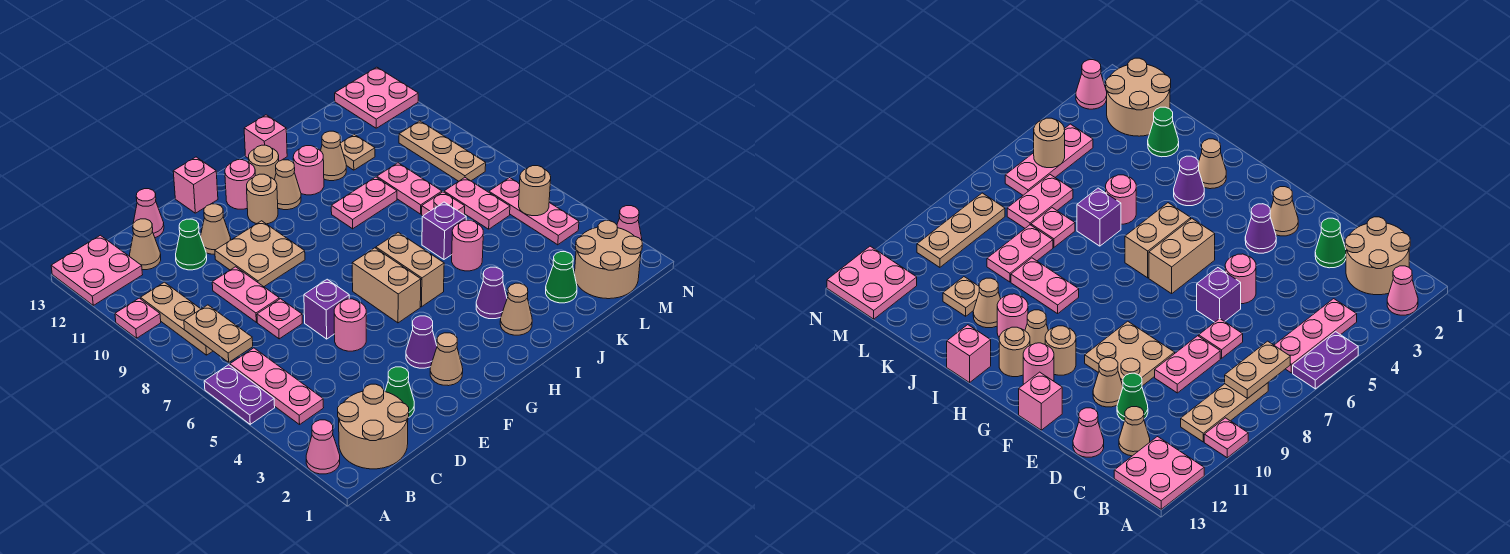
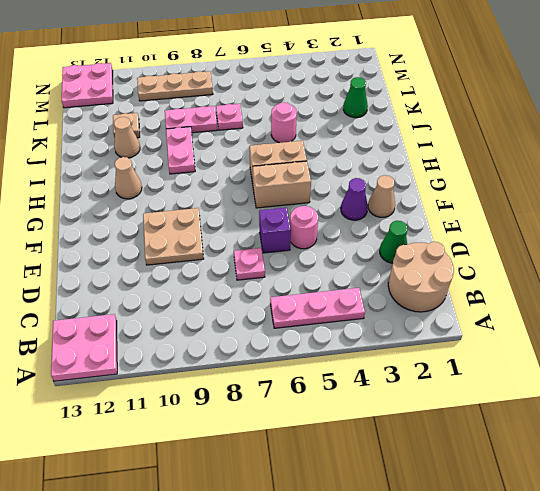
none -> pink cone A2 level 1
none -> purple plate A5:A6 level 1
none -> pink plate A10 level 1
none -> tan plate B8:B10 level 1

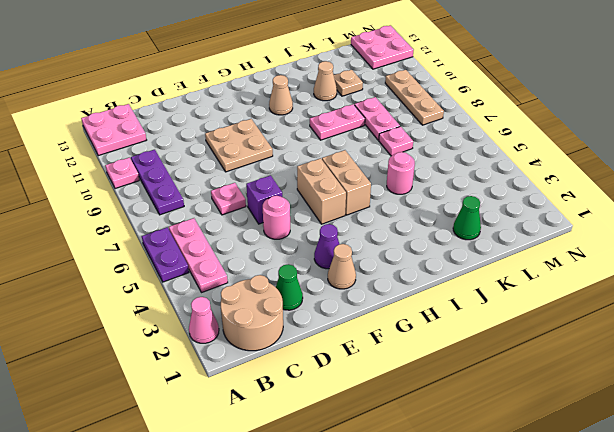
purple plate B8:B10 level 1 -> tan plate B8:B10 level 1
none -> tan cone C12 level 1
none -> pink plate D8:D9 level 1
none -> green cone D11 level 1
none -> pink cone D13 level 1

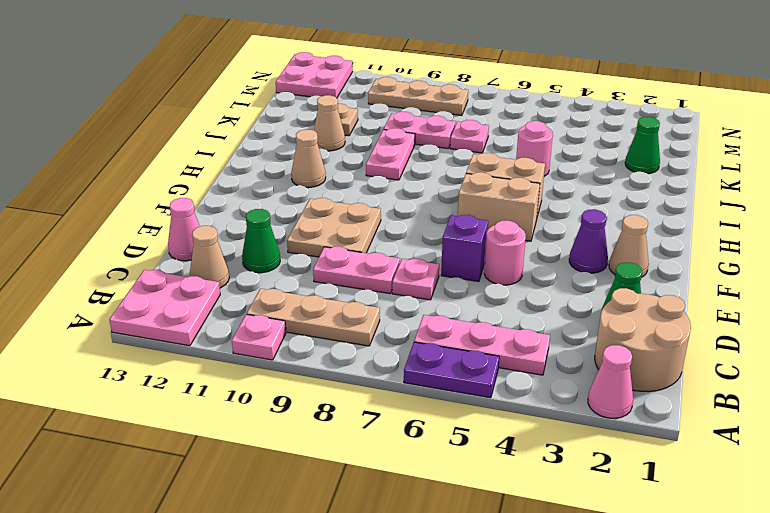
none -> tan cone E11 level 1
none -> pink brick F13 level 1
none -> tan round brick G11 level 1
none -> pink round brick G12 level 1

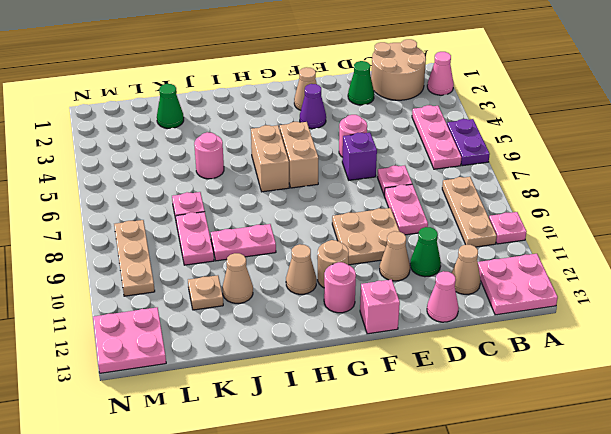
none -> tan round brick H12 level 1
none -> tan cone I2 level 1
none -> purple cone I3 level 1
none -> pink round brick I11 level 1

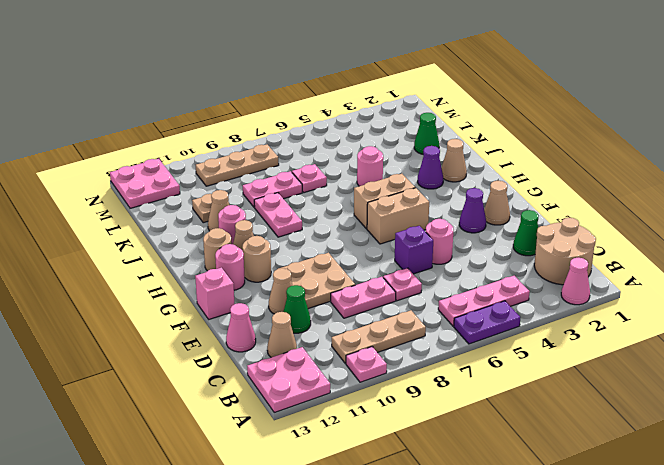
none -> pink brick I13 level 1
none -> purple brick J6 level 1
none -> tan round brick L1:M2 level 1
none -> pink plate L6:L7 level 1

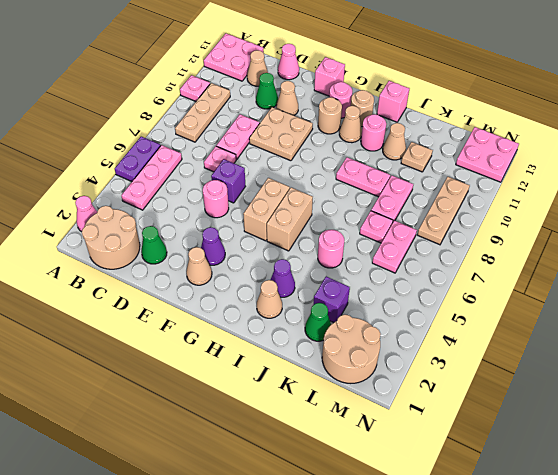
purple brick K3 level 1 -> purple brick J6 level 1
none -> pink plate M4:M6 level 1
none -> pink cone N2 level 1
none -> tan plate B7:B8 level 2
none -> tan round brick M5 level 2

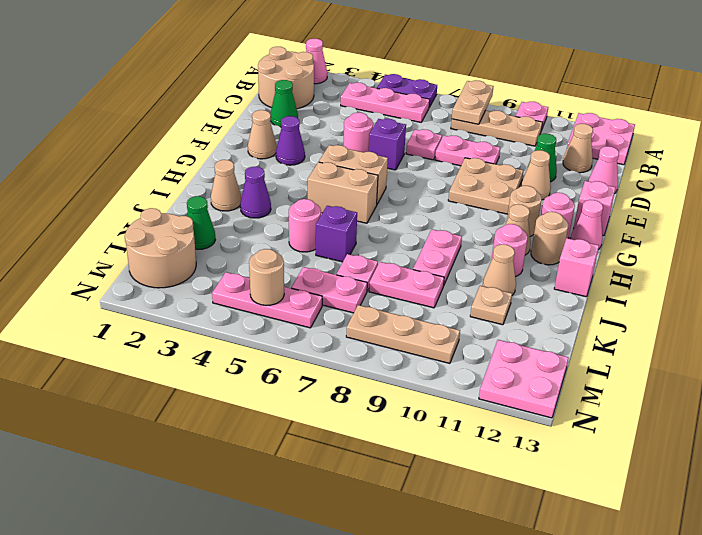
tan plate A8:B8 level 2 -> tan plate B7:B8 level 2
pink cone G13 level 1 -> pink cone N2 level 1

